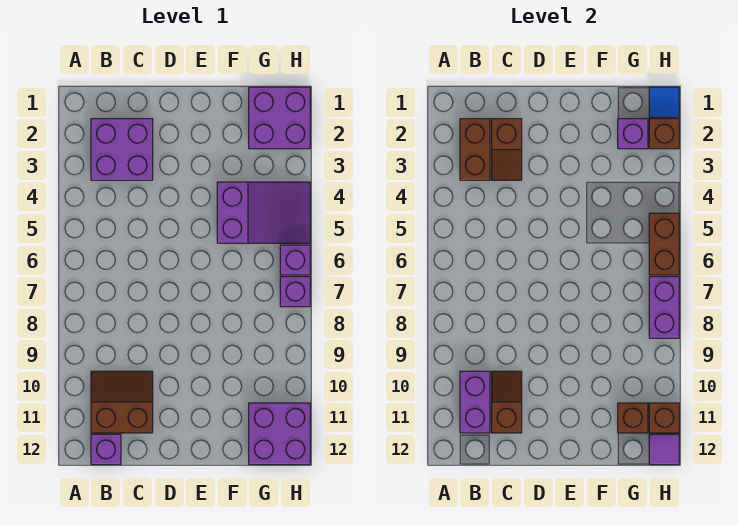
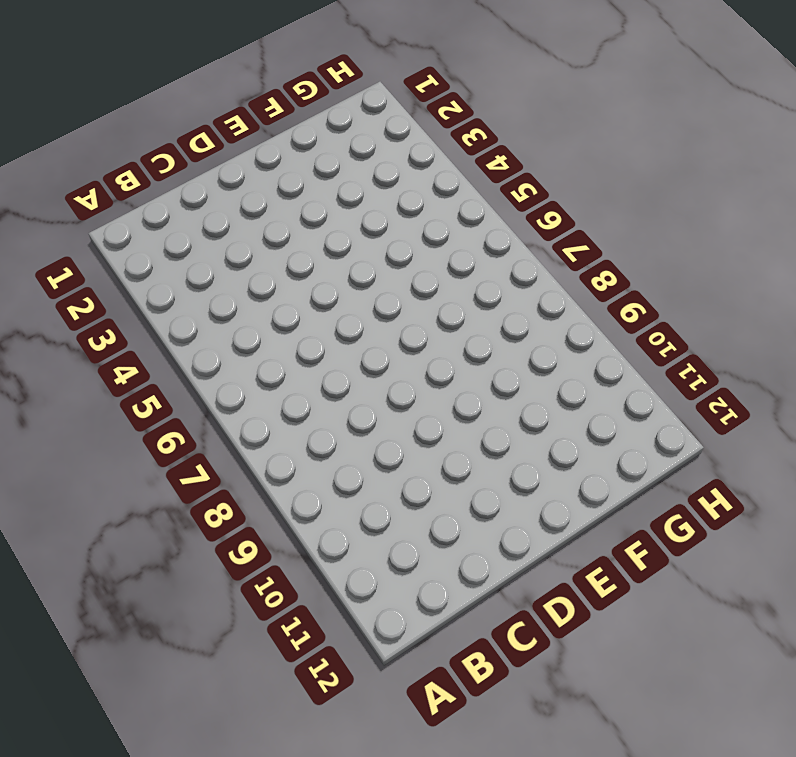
none -> purple brick B2:C3 level 1
none -> brown slope B10:C11 level 1 top 11
none -> purple brick B12 level 1

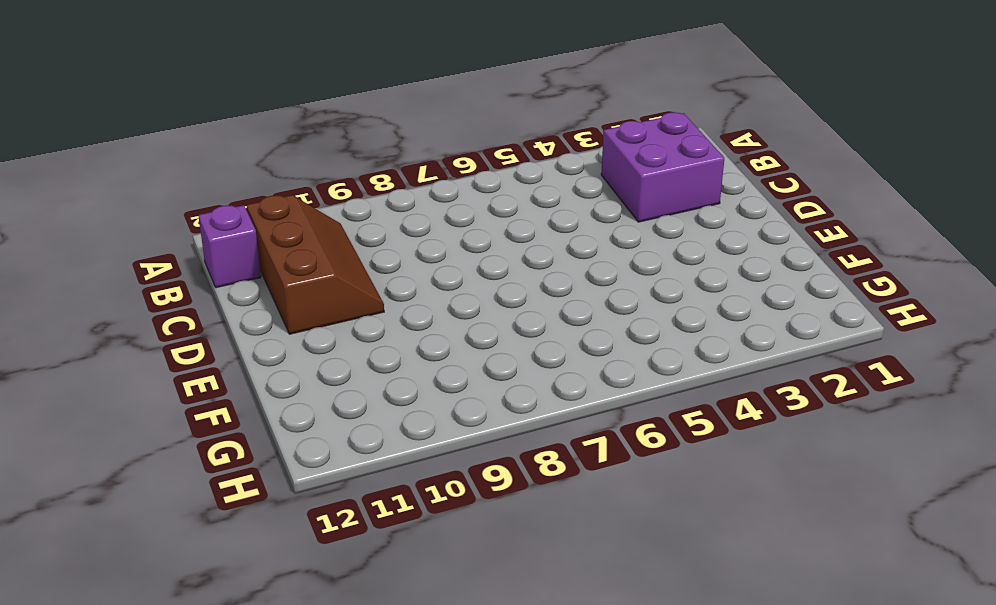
brown slope B10:D11 level 1 top 11 -> brown slope B10:C11 level 1 top 11
none -> purple slope F4:H5 level 1 top F
none -> purple brick G1:H2 level 1
none -> purple brick G11:H12 level 1

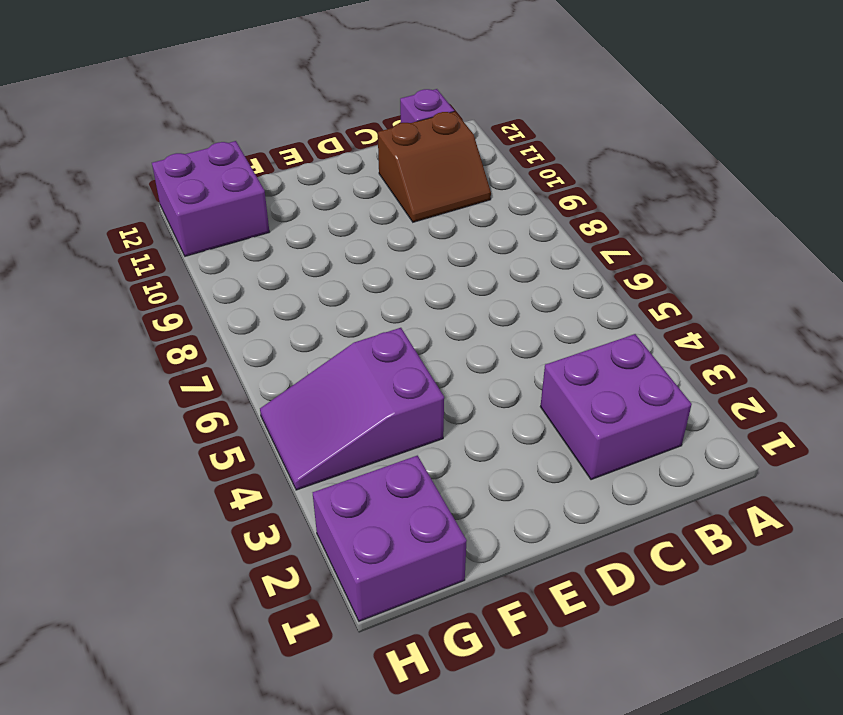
none -> purple brick H6 level 1
none -> purple brick H7 level 1
none -> brown brick B2:B3 level 2

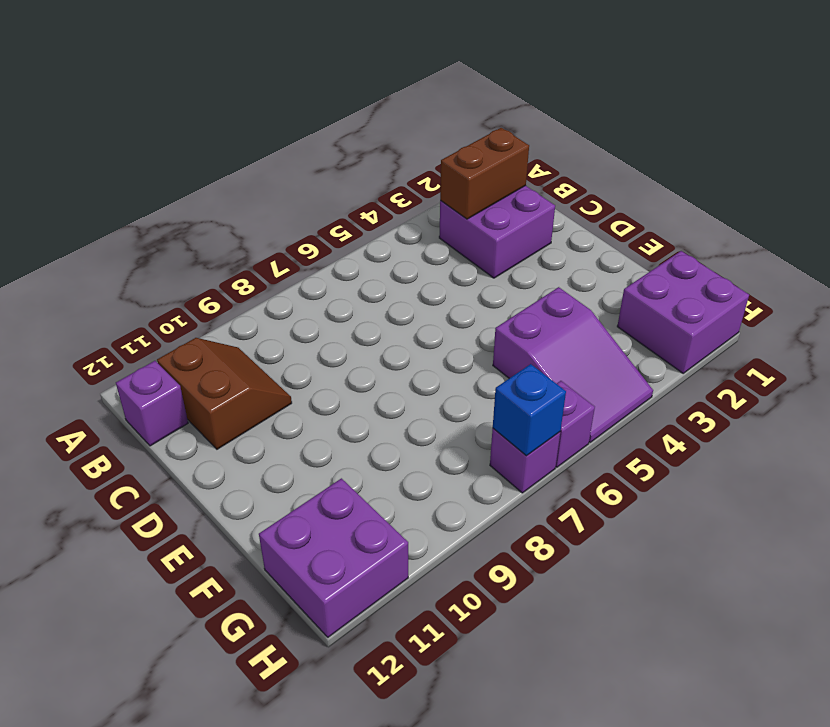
blue brick H7 level 2 -> purple brick H7:H8 level 2
none -> purple brick B10:B11 level 2
none -> brown slope C2:C3 level 2 top 2
none -> brown slope C10:C11 level 2 top 11

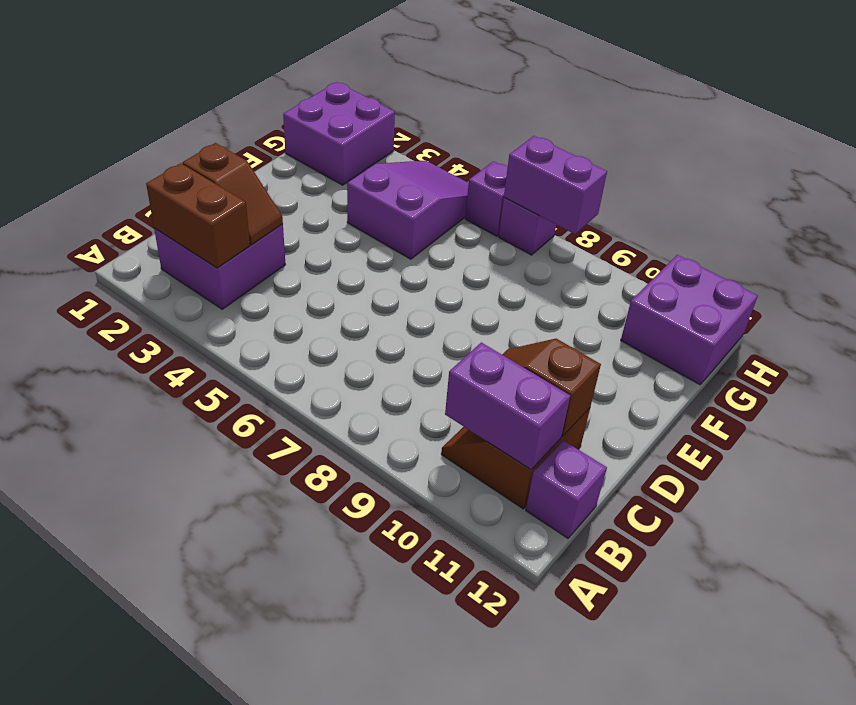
none -> purple brick G2 level 2
none -> brown brick G11 level 2
none -> blue tile H1 level 2

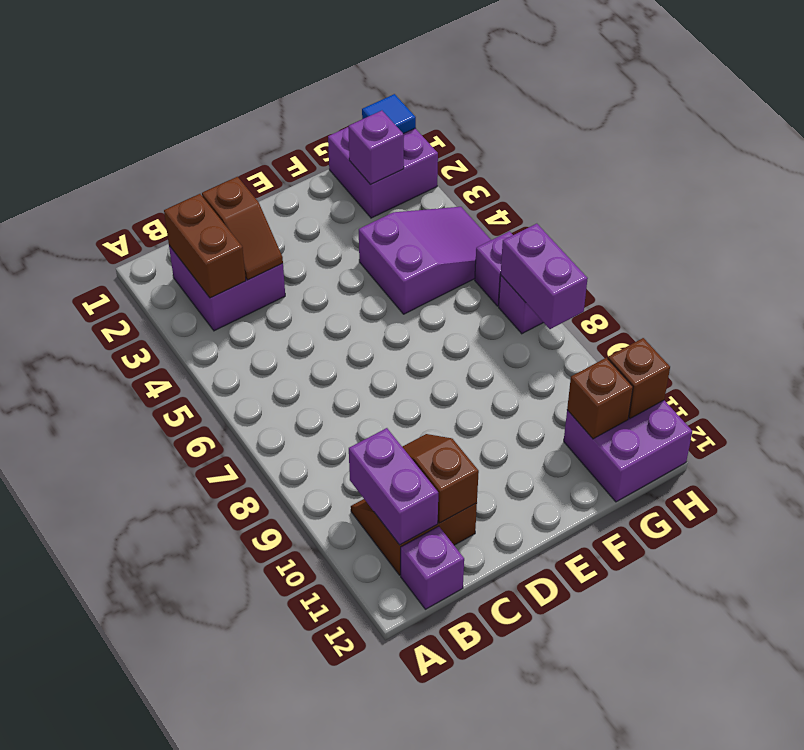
none -> brown brick H2 level 2
none -> brown brick H5:H6 level 2
none -> purple tile H12 level 2

